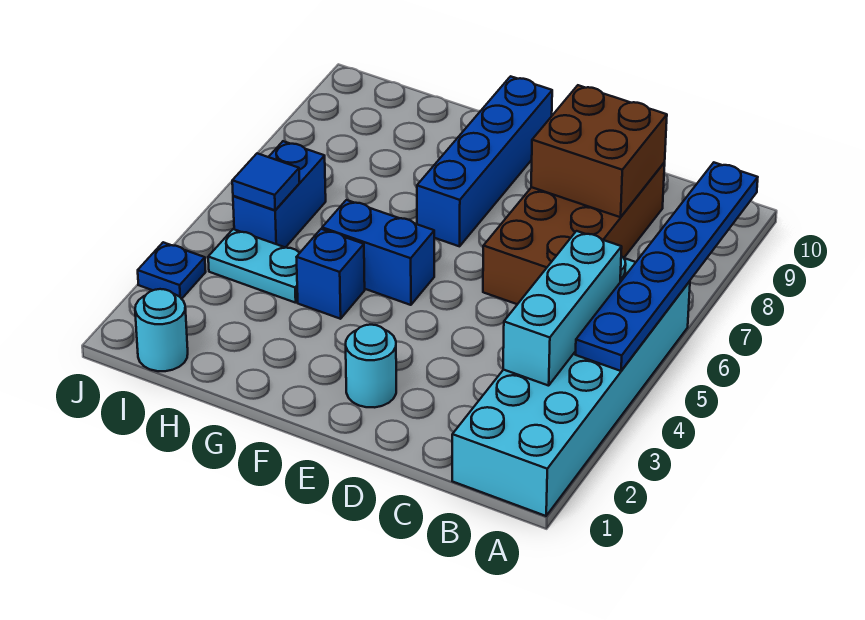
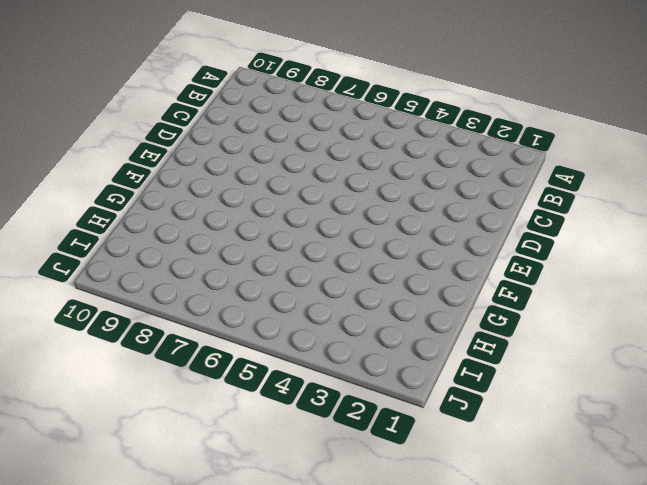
none -> cyan brick A1:B6 level 1
none -> brown brick C6:D9 level 1
none -> cyan round brick E2 level 1

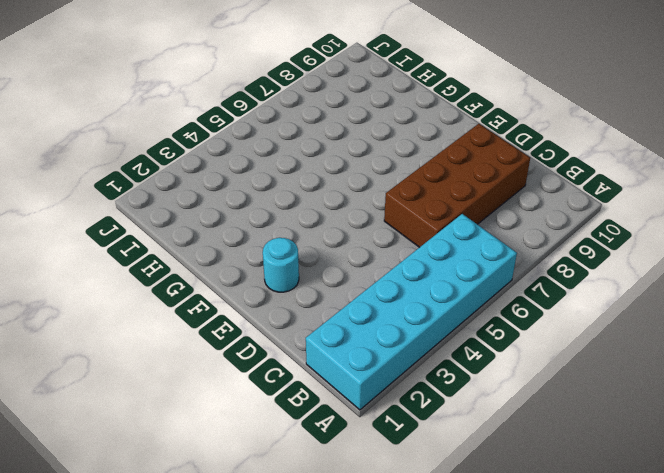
none -> blue brick F5:G5 level 1
none -> blue brick F7:F10 level 1
none -> blue brick G4 level 1

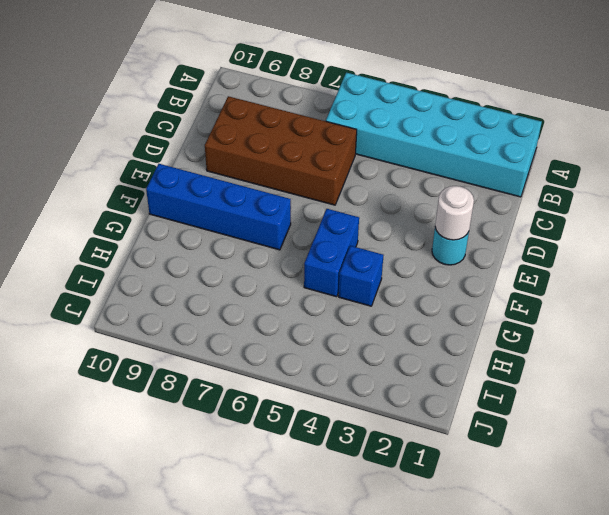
white round brick E2 level 2 -> none
none -> cyan plate H4:I4 level 1
none -> cyan round brick I1 level 1
none -> blue brick I5:I6 level 1

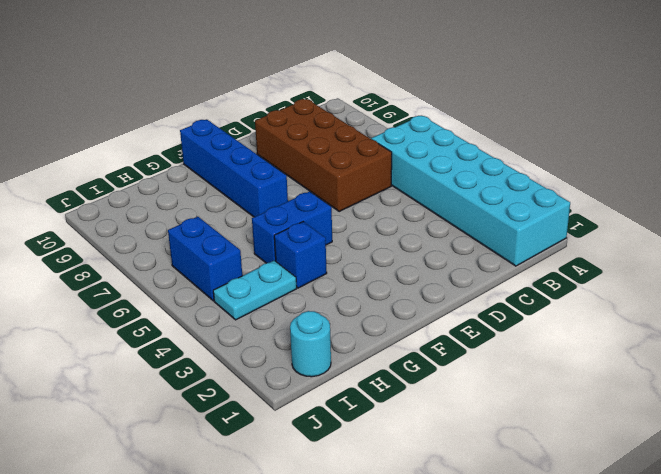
none -> cyan round brick E2 level 1
none -> blue plate J3 level 1
none -> blue plate A4:A9 level 2

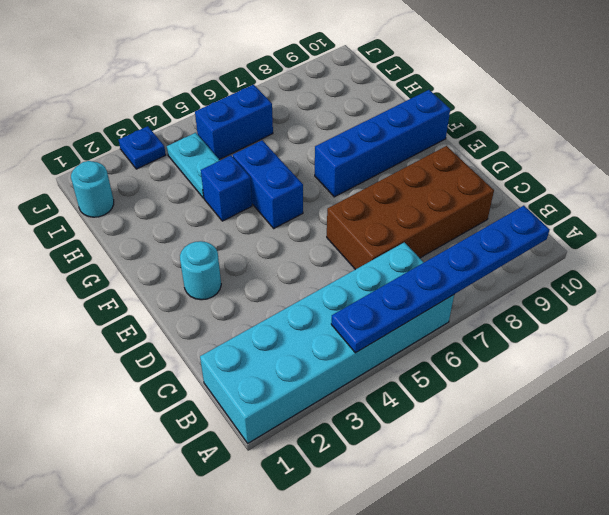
none -> cyan brick B3:B5 level 2
none -> brown brick C8:D9 level 2
none -> blue tile I5 level 2

